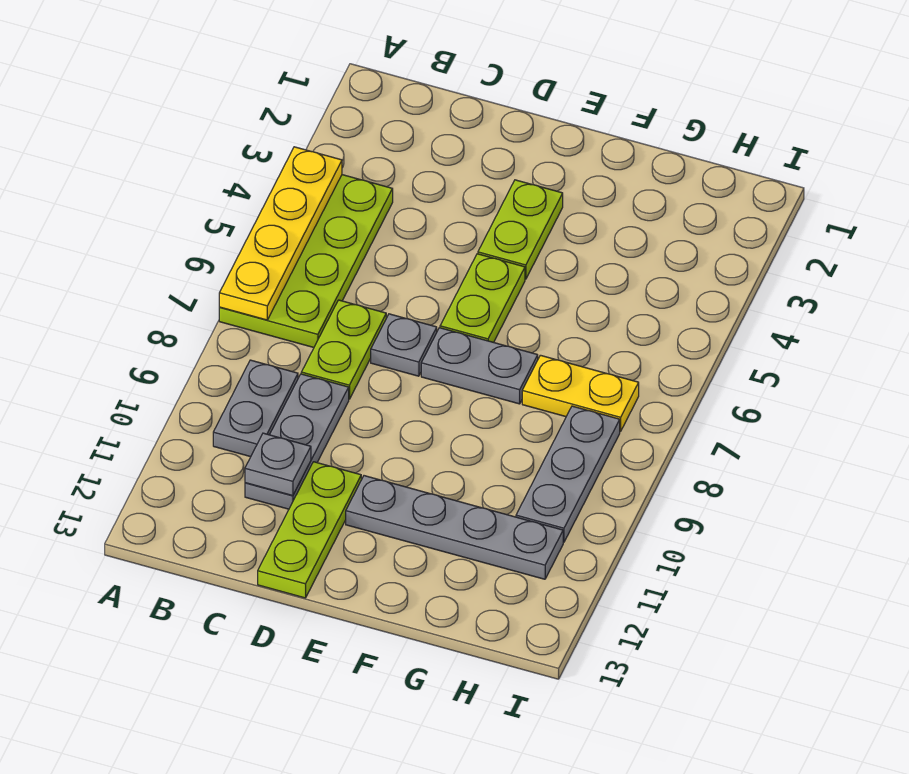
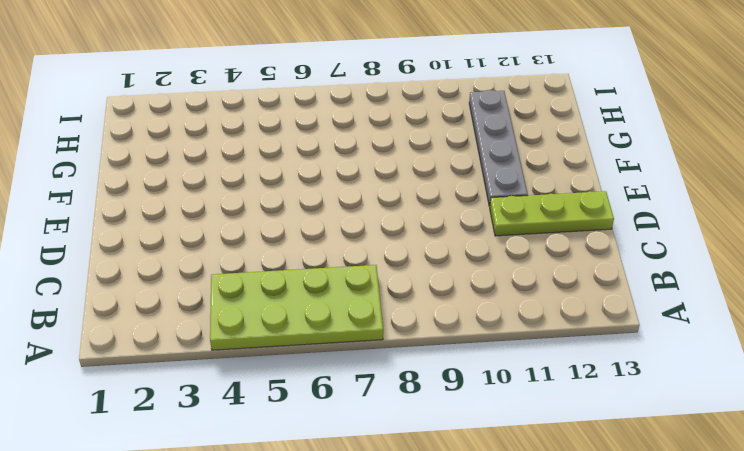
none -> grey plate B9:B10 level 1
none -> lime plate C7:C8 level 1
none -> grey plate C9:C11 level 1

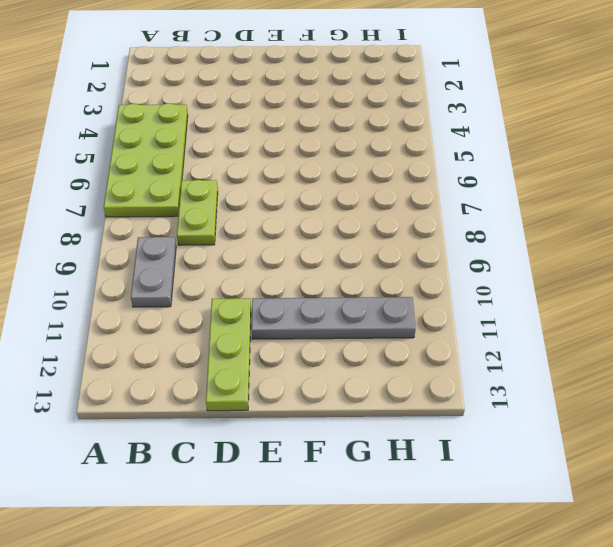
none -> grey plate C9:C11 level 1
none -> grey plate D7 level 1
none -> lime plate E3:E4 level 1

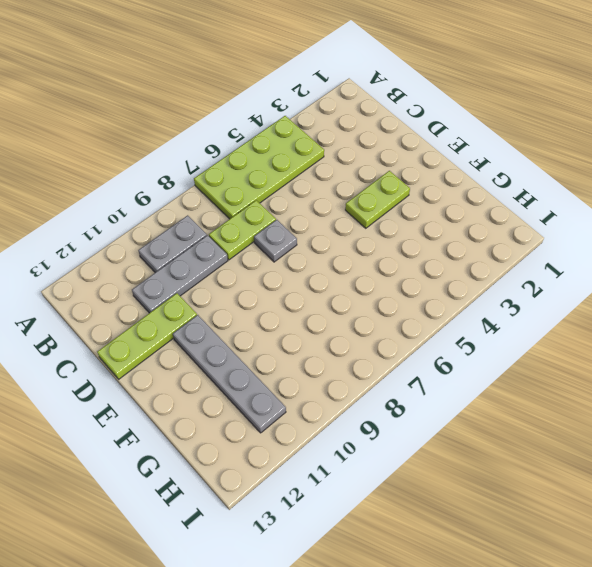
none -> lime plate E5:E6 level 1
none -> grey plate E7:F7 level 1
none -> yellow plate G7:H7 level 1

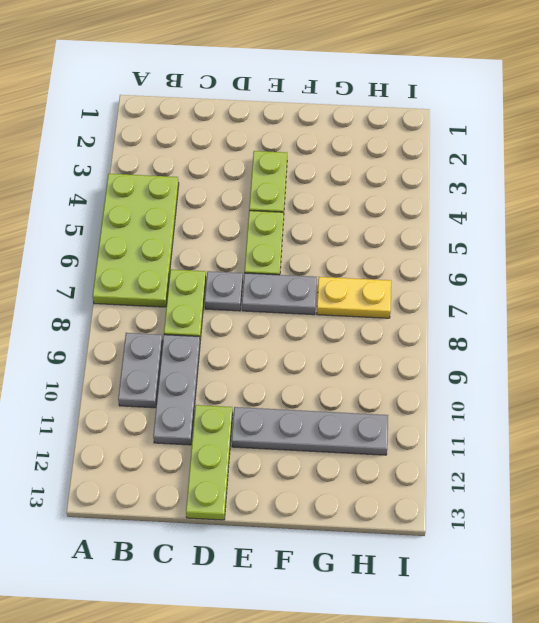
none -> grey plate H8:H10 level 1
none -> yellow plate A4:A7 level 2
none -> grey plate C11 level 2

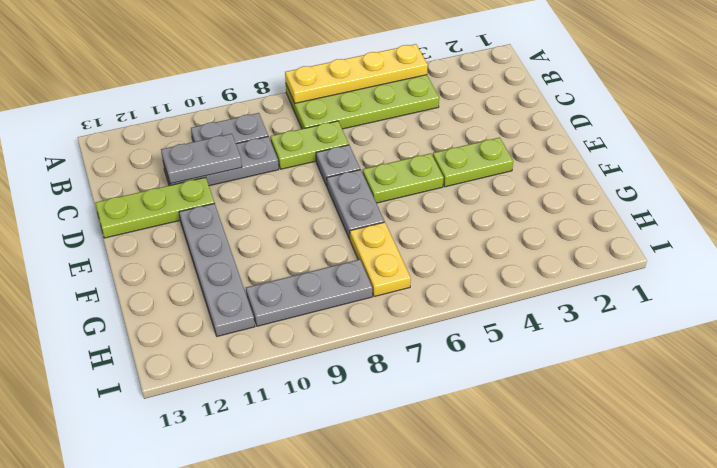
grey plate C10:C11 level 2 -> grey plate C11 level 2

